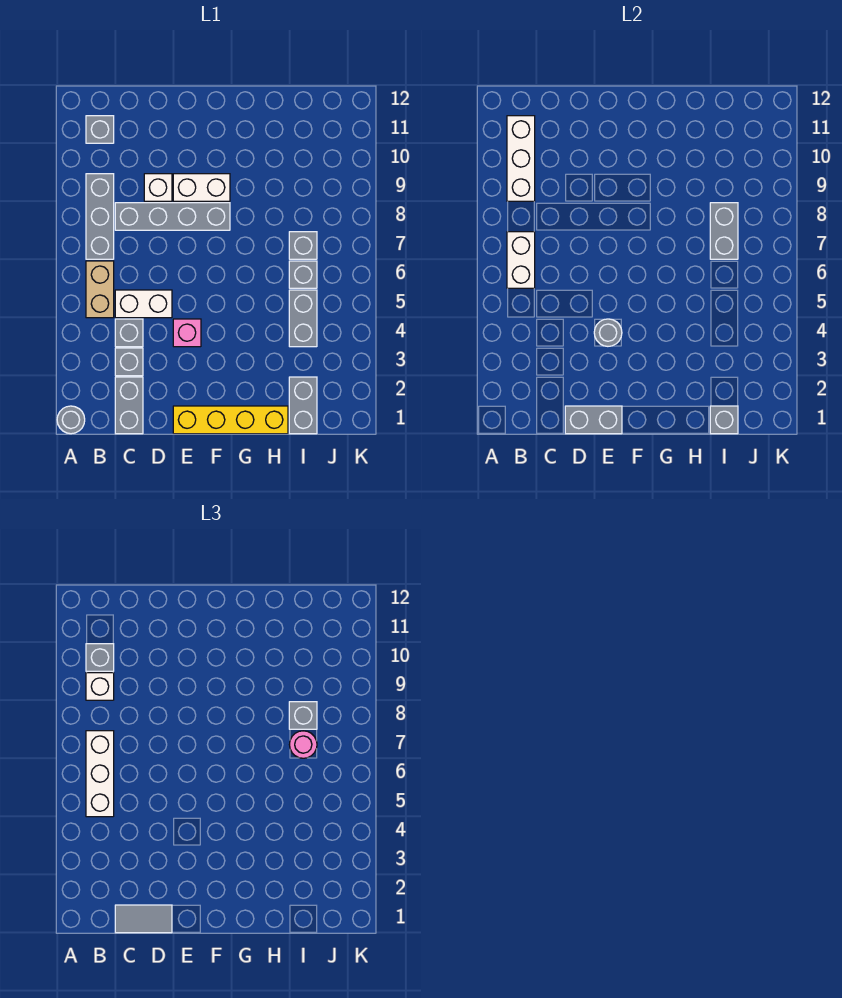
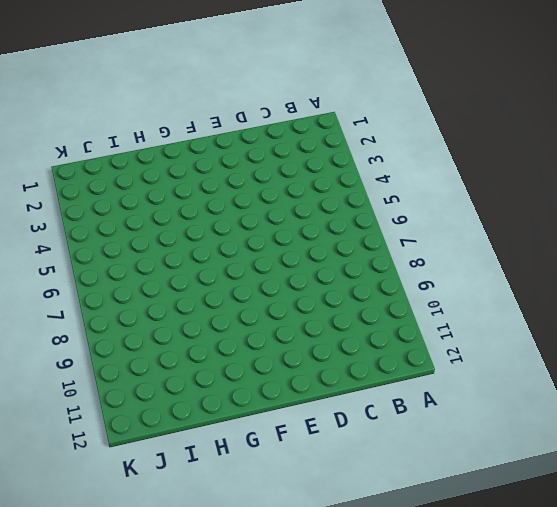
none -> grey round brick A1 level 1
none -> tan brick B5:B6 level 1
none -> grey brick B7:B9 level 1

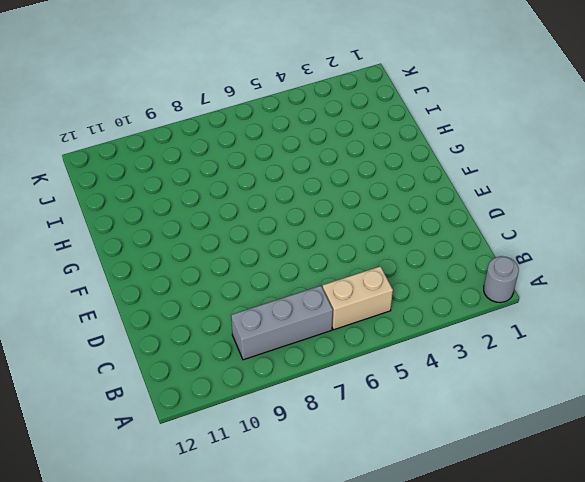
none -> grey brick B11 level 1
none -> grey brick C1:C2 level 1
none -> grey brick C3 level 1

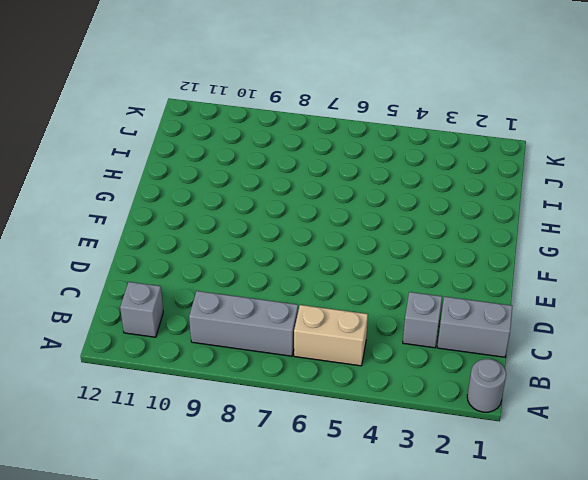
none -> grey brick C4 level 1
none -> white brick C5:D5 level 1
none -> grey brick C8:F8 level 1

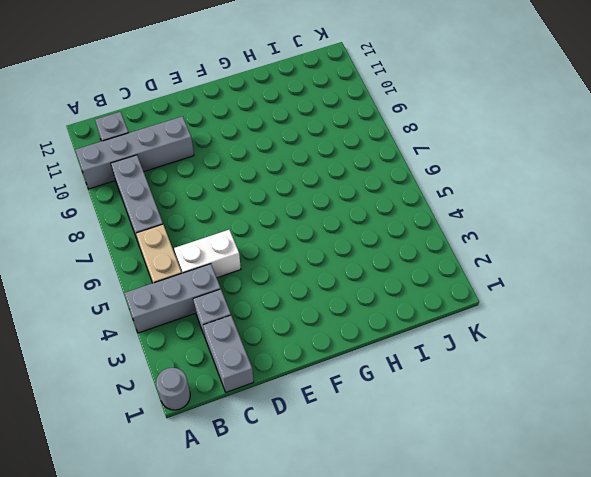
grey brick A4:C4 level 1 -> grey brick C4 level 1
grey brick A10:D10 level 1 -> grey brick C8:F8 level 1
none -> white brick D9 level 1
none -> yellow brick E1:H1 level 1
none -> pink brick E4 level 1

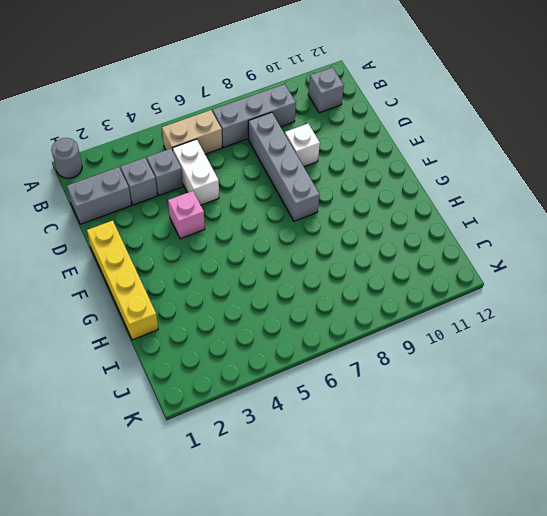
none -> white brick E9:F9 level 1
none -> grey brick I1:I2 level 1
none -> grey brick I4:I5 level 1

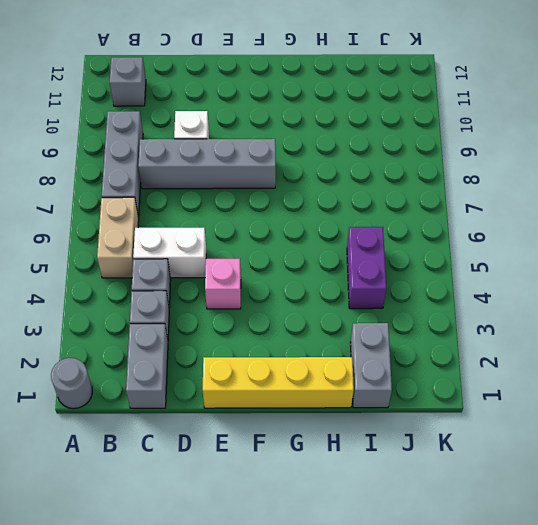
purple brick I4:I5 level 1 -> grey brick I4:I5 level 1
none -> white brick E9:F9 level 1
none -> grey brick I6 level 1
none -> grey brick I7 level 1

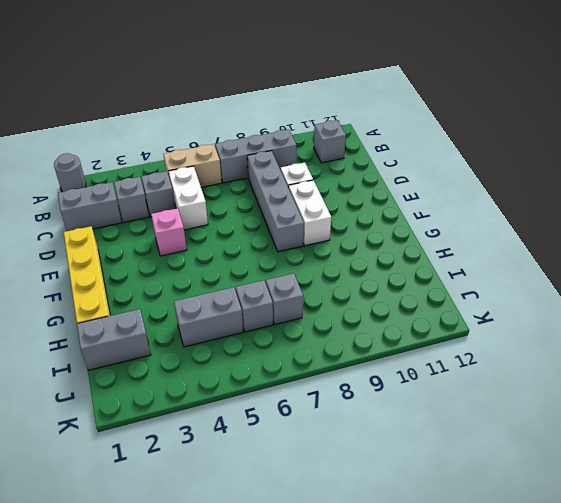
none -> white brick B6:B7 level 2
none -> white brick B9:B11 level 2
none -> grey brick D1:E1 level 2

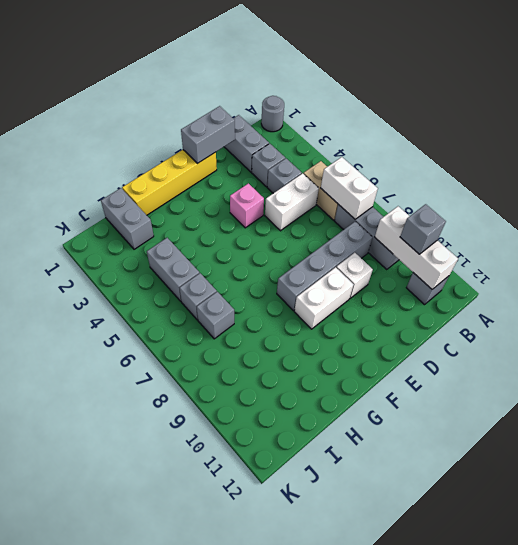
none -> grey round brick E4 level 2
none -> grey brick I1 level 2
none -> grey brick I7:I8 level 2

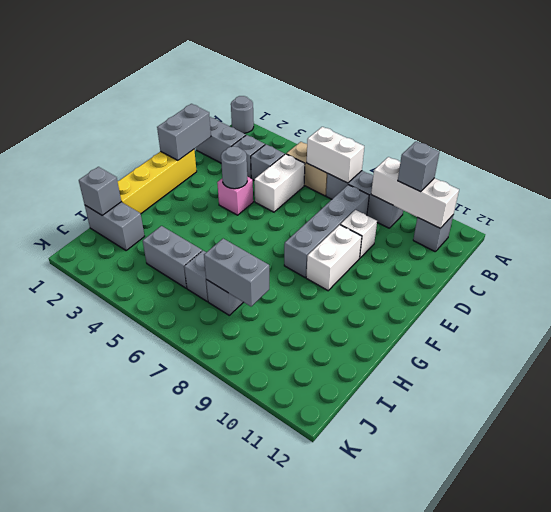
none -> white brick B5:B7 level 3
none -> white brick B9 level 3
none -> grey tile C1:D1 level 3

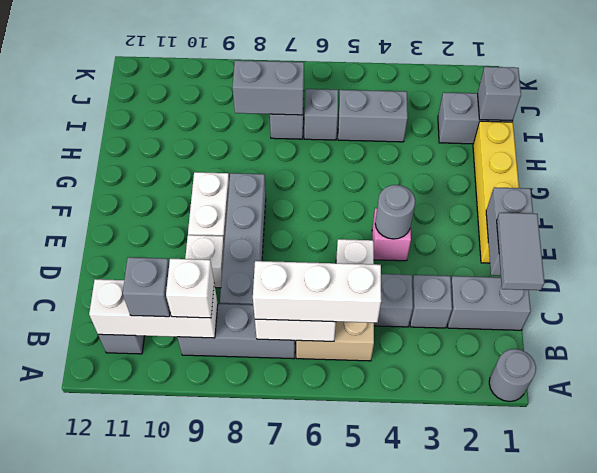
none -> pink round brick I7 level 3
none -> grey brick I8 level 3

